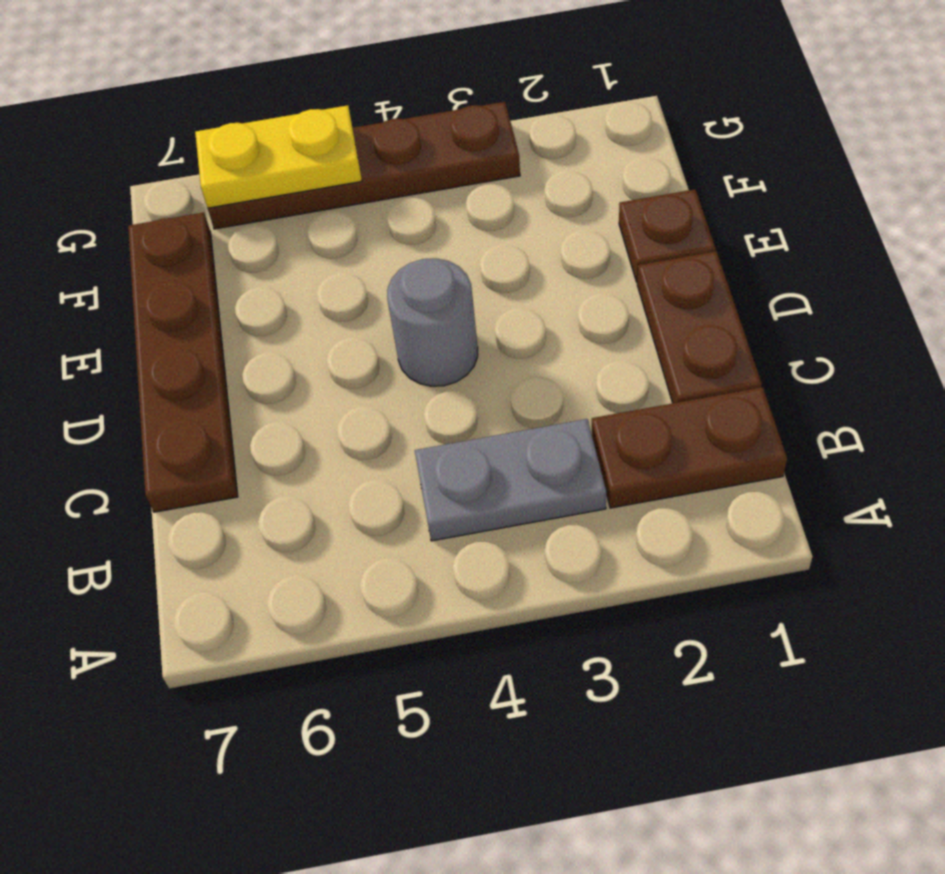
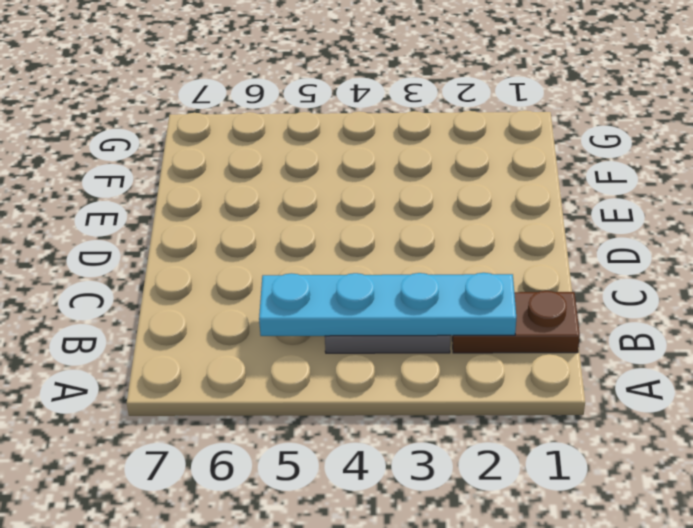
cyan plate B2:B5 level 2 -> none
none -> brown plate C1:D1 level 1
none -> brown plate C7:F7 level 1

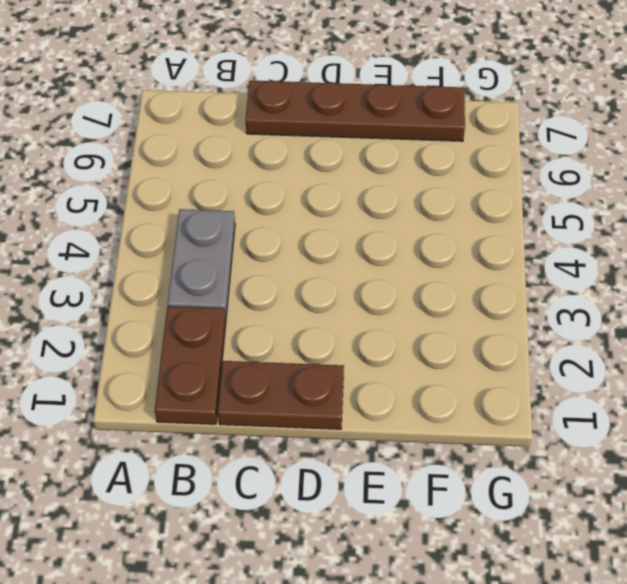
none -> grey round brick D4 level 1
none -> brown plate E1 level 1

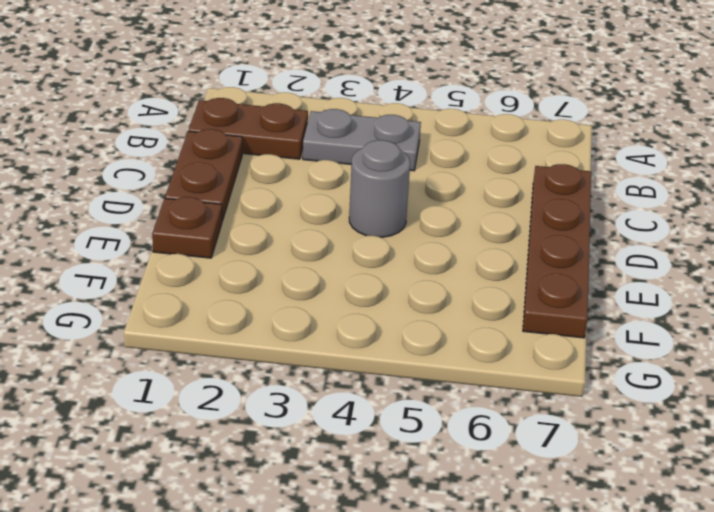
none -> brown plate G3:G6 level 1
none -> yellow plate G5:G6 level 2

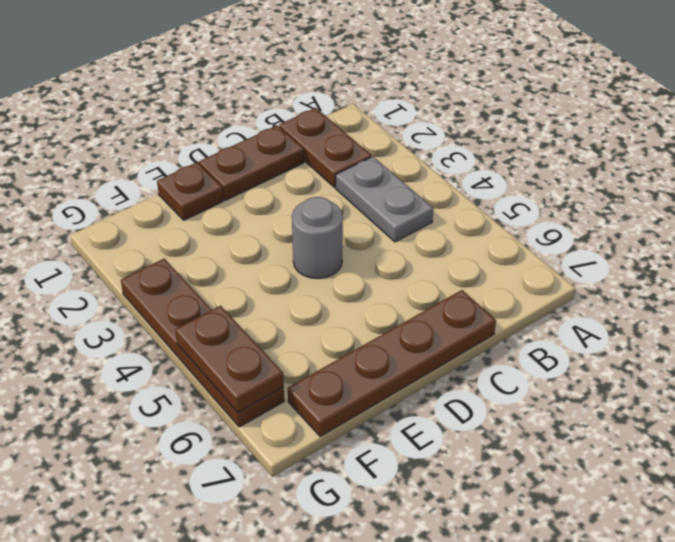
brown plate G5:G6 level 2 -> yellow plate G5:G6 level 2

